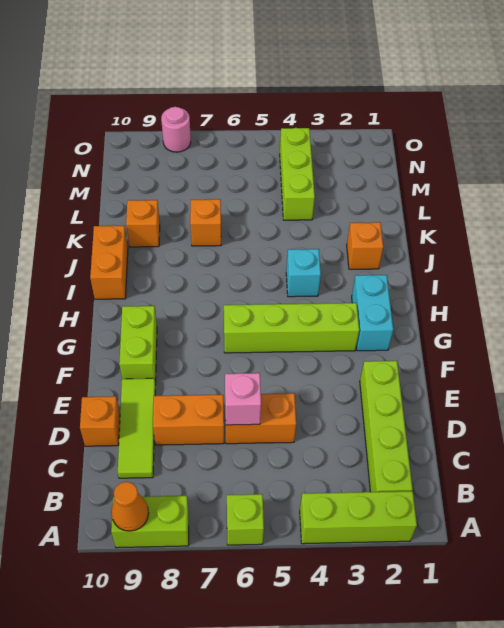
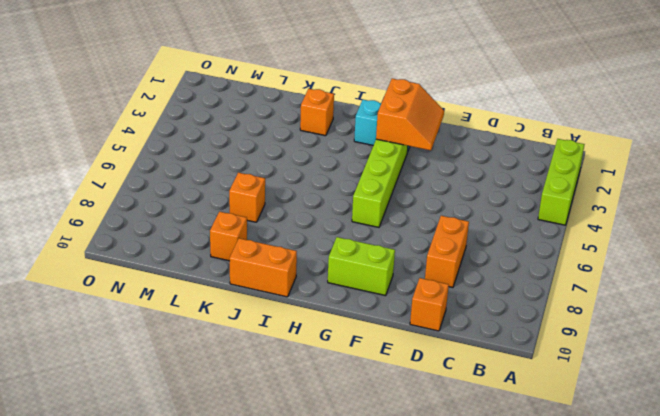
orange slope F2:G3 level 2 top G -> none
none -> lime brick A6 level 1
none -> lime brick A8:A9 level 1
none -> lime brick B2:E2 level 1

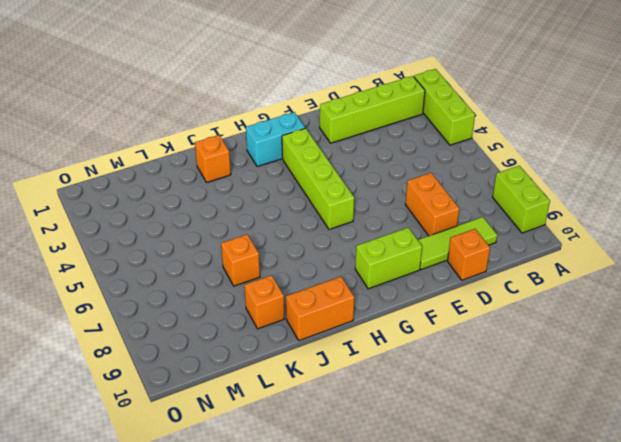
none -> lime brick A6 level 1
none -> orange brick D5:D6 level 1
none -> cyan brick I4 level 1

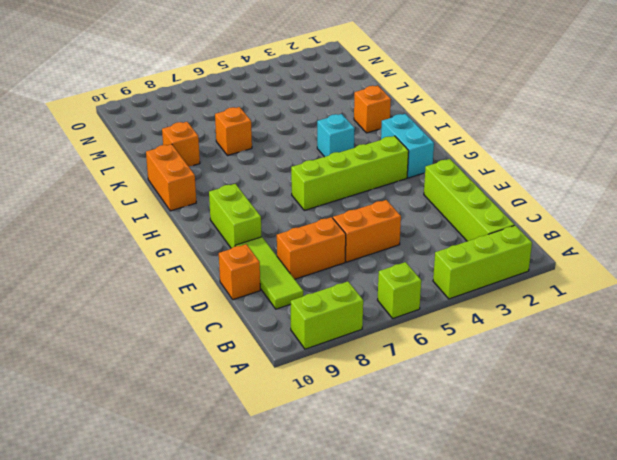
none -> lime brick L4:N4 level 1
none -> pink round brick O8 level 1
none -> orange cone A9 level 2

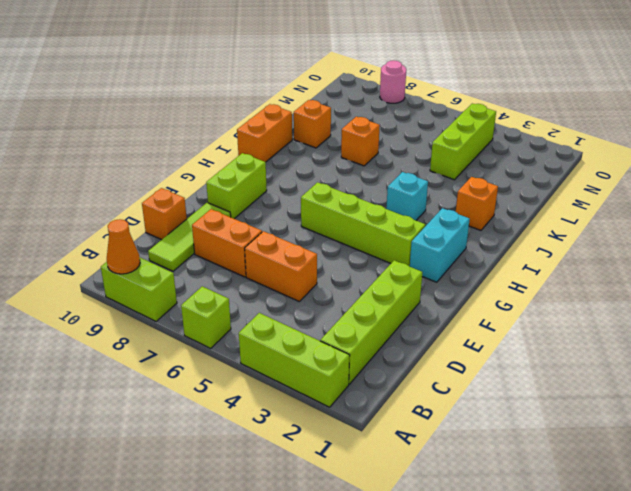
none -> pink brick D6 level 2

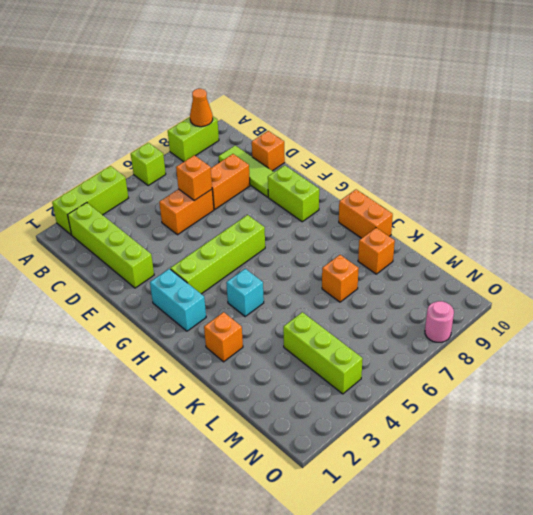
orange brick D6 level 2 -> pink brick D6 level 2

